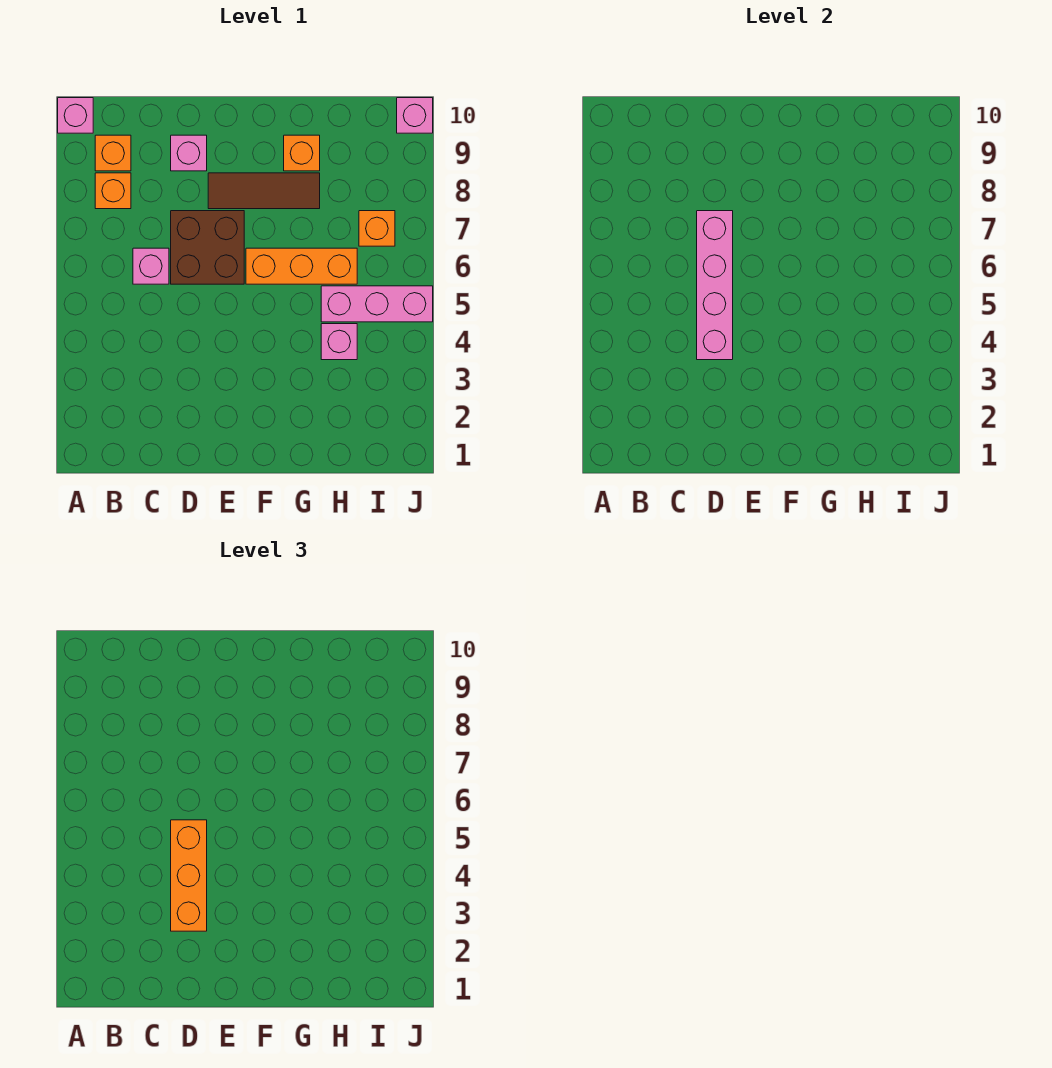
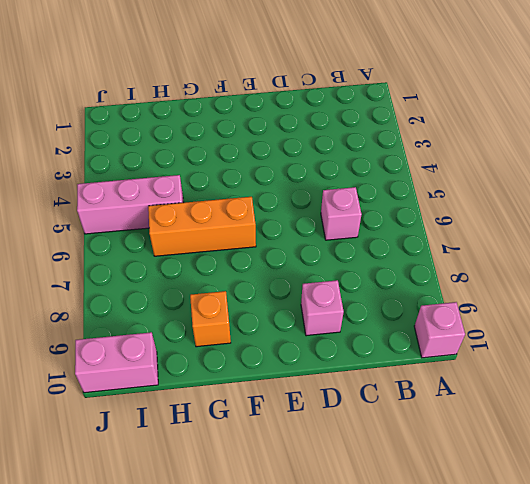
pink brick I10:J10 level 1 -> pink brick J10 level 1
none -> orange brick B8 level 1
none -> orange brick B9 level 1
none -> brown brick D6:E7 level 1

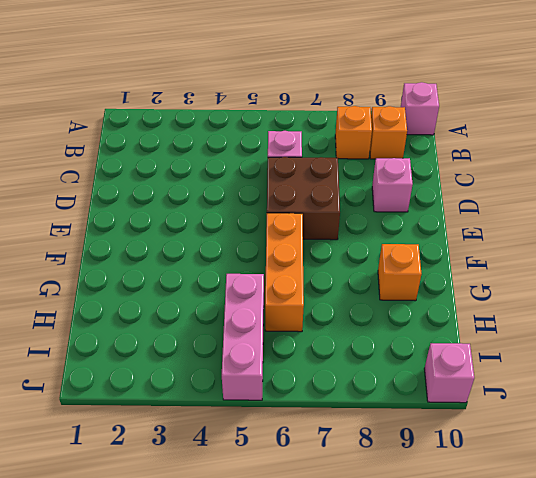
none -> brown tile E8:G8 level 1
none -> pink brick H4 level 1
none -> orange brick I7 level 1

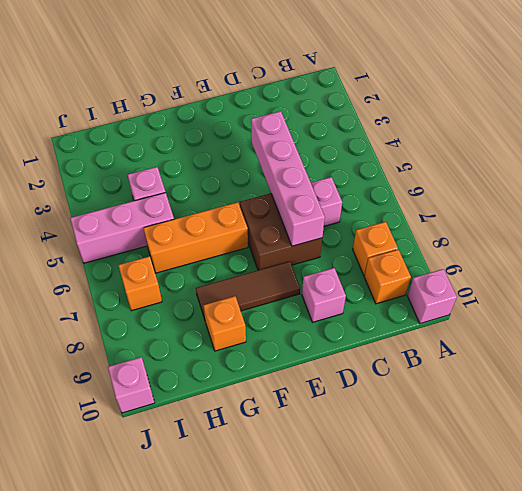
none -> orange brick D3:D5 level 3

